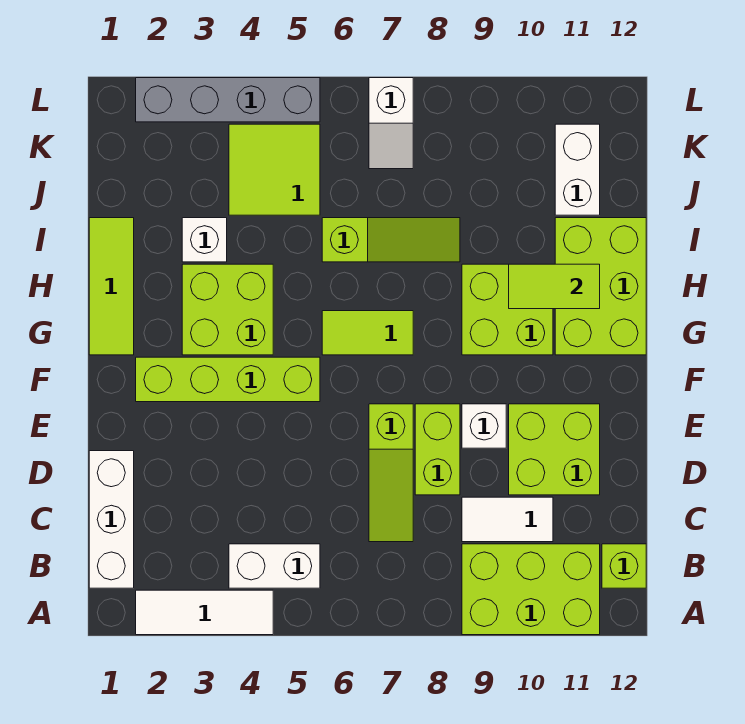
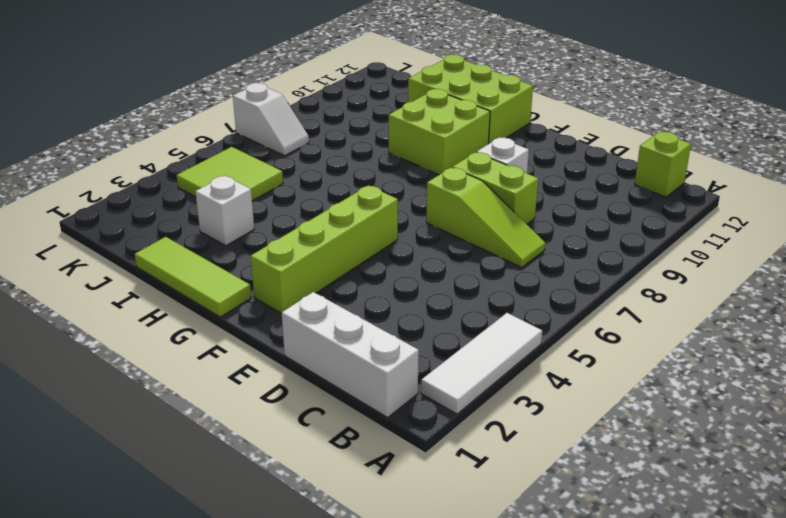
none -> lime brick A9:B11 level 1
none -> white brick B4:B5 level 1
none -> white tile C9:C10 level 1

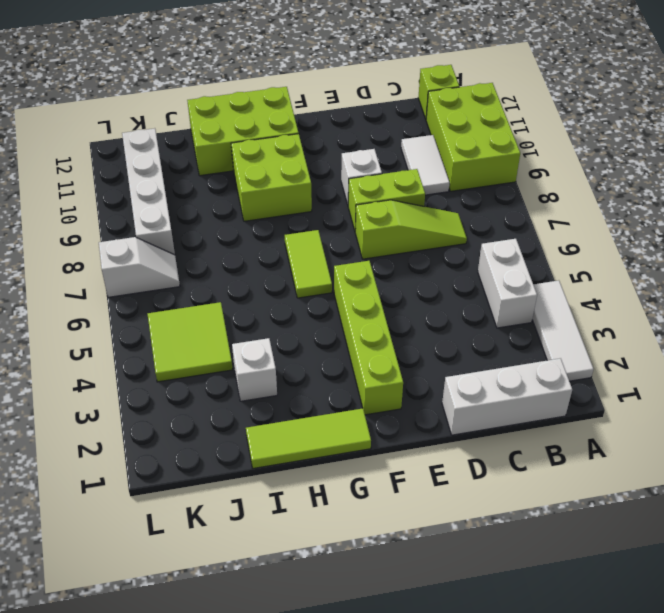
white brick K8:K11 level 1 -> white brick J11:K11 level 1
none -> lime brick D10:E11 level 1
none -> lime brick G3:H4 level 1
none -> lime slope I6:I8 level 1 top 6

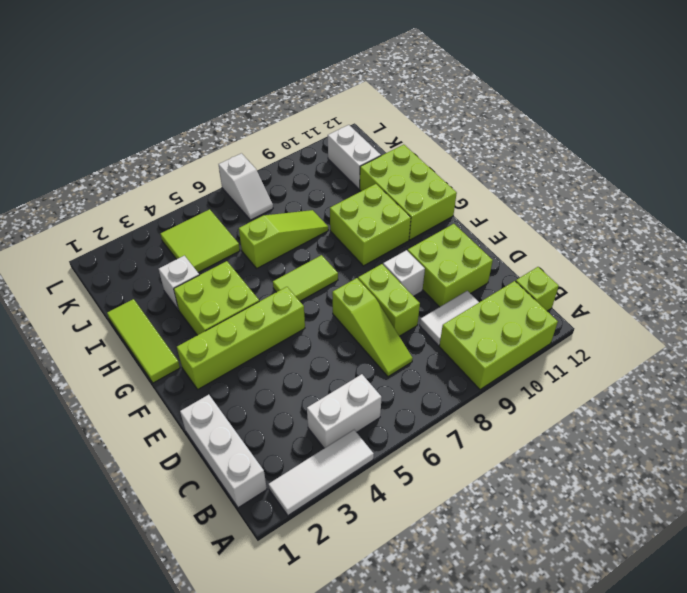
none -> grey brick L2:L5 level 1
none -> lime tile H10:H11 level 2

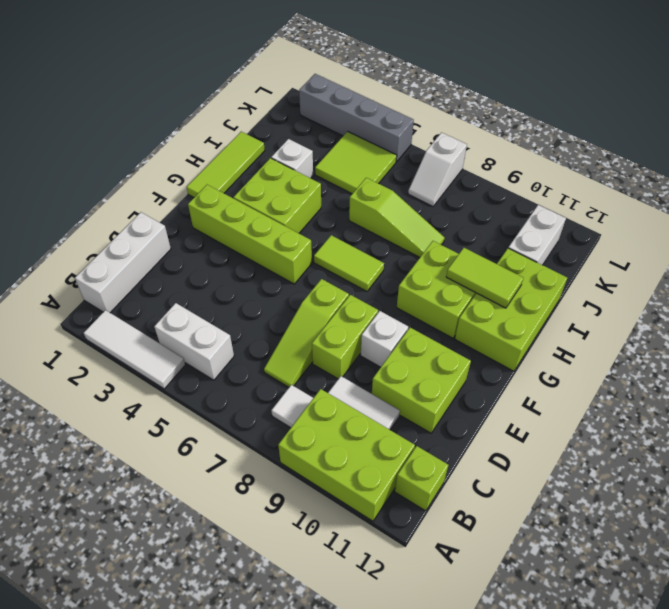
white tile B8 level 1 -> none

